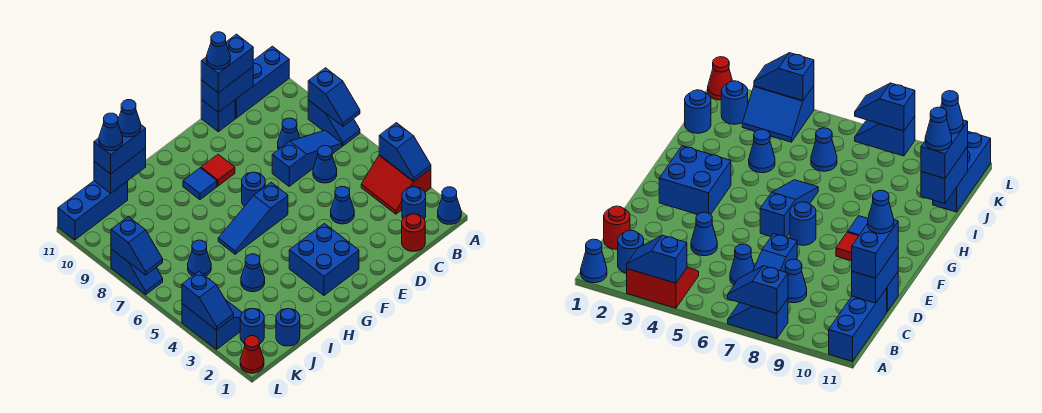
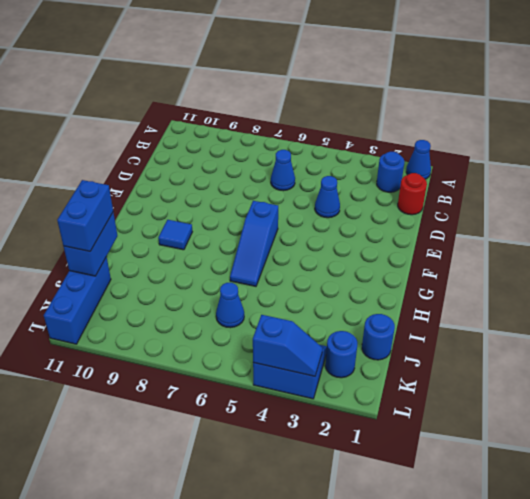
none -> red slope A3:B4 level 1 top A
none -> blue slope A7:A8 level 1 top 8
none -> blue brick A11:C11 level 1
none -> blue slope B7:D7 level 1 top D

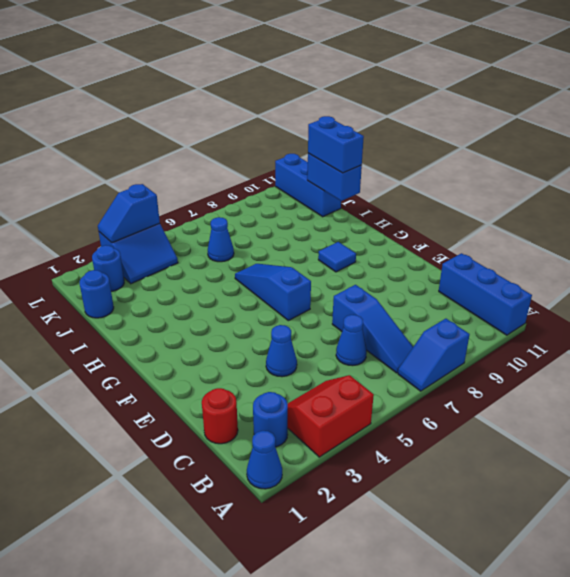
none -> blue cone C8 level 1
none -> blue brick D11 level 1
none -> blue brick F2:G3 level 1
none -> blue round brick F7 level 1

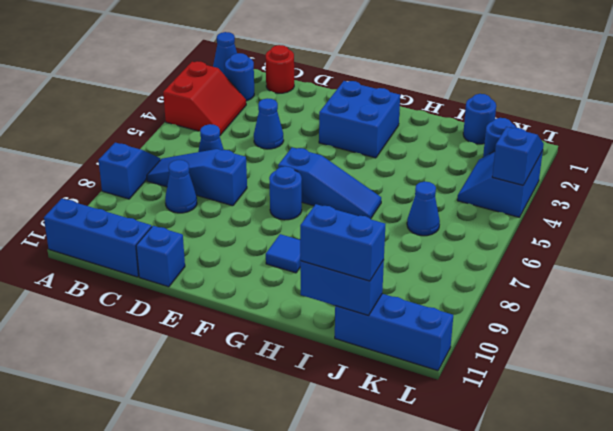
none -> red tile F9 level 1
none -> blue cone I4 level 1
none -> red cone L1 level 1
none -> blue slope L7:L8 level 1 top 8

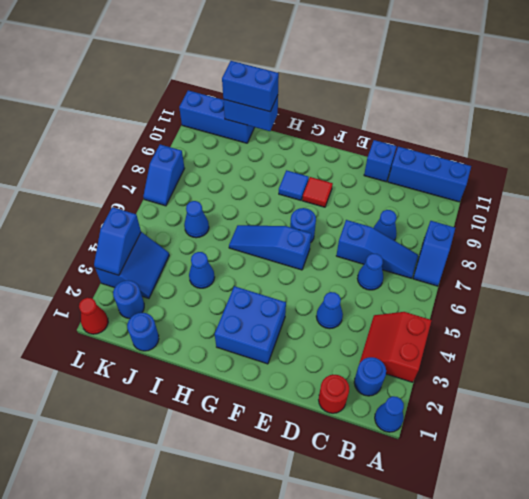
none -> blue slope A3:A4 level 2 top 4
none -> blue slope A7:A8 level 2 top 8
none -> blue brick C11:D11 level 2
none -> blue slope L7:L8 level 2 top 8

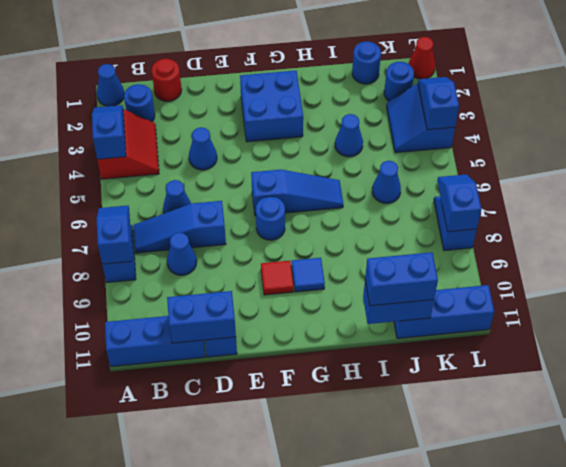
none -> blue brick C11:D11 level 3
none -> blue cone D11 level 4
none -> blue cone I11 level 4
none -> blue cone J11 level 4

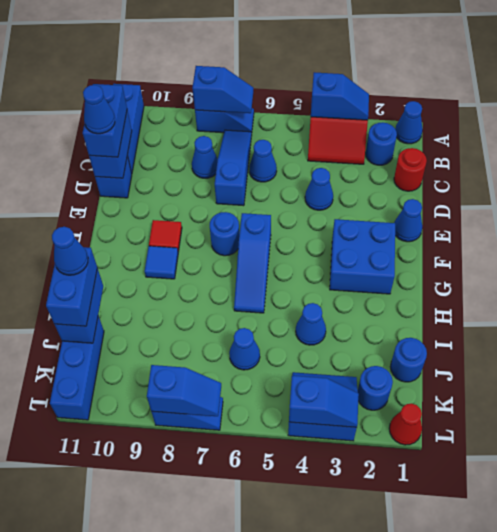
blue cone E1 level 1 -> blue cone J11 level 4

